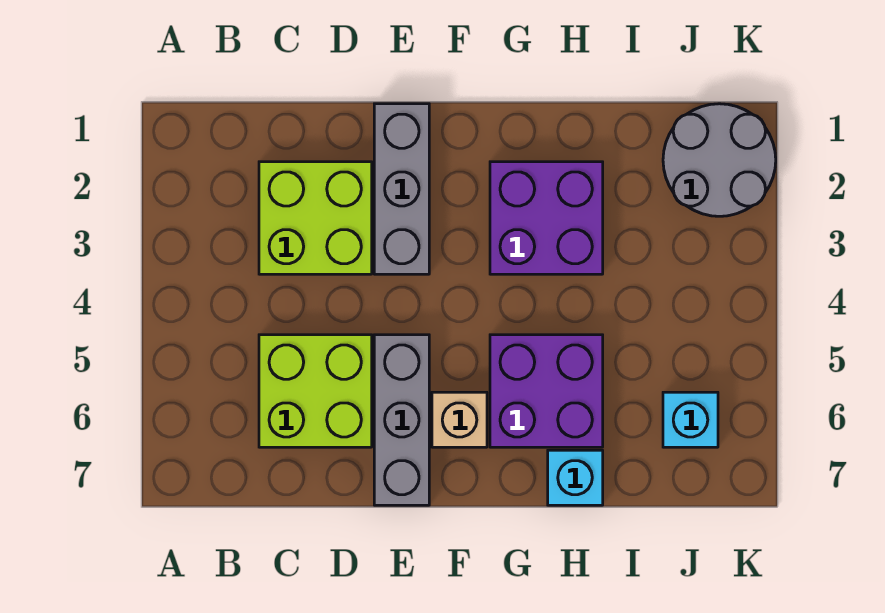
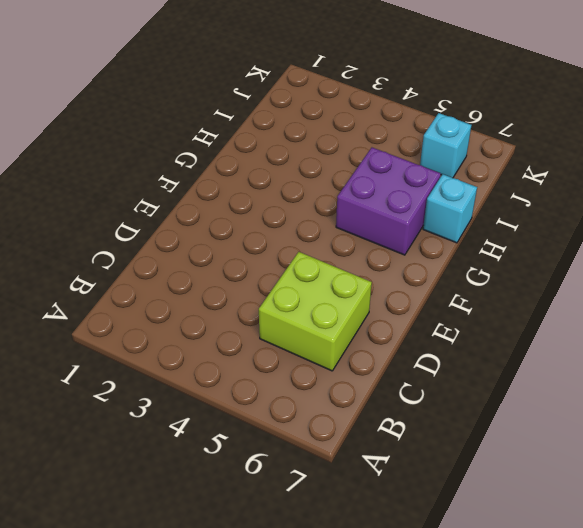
none -> lime brick C2:D3 level 1
none -> grey brick E1:E3 level 1

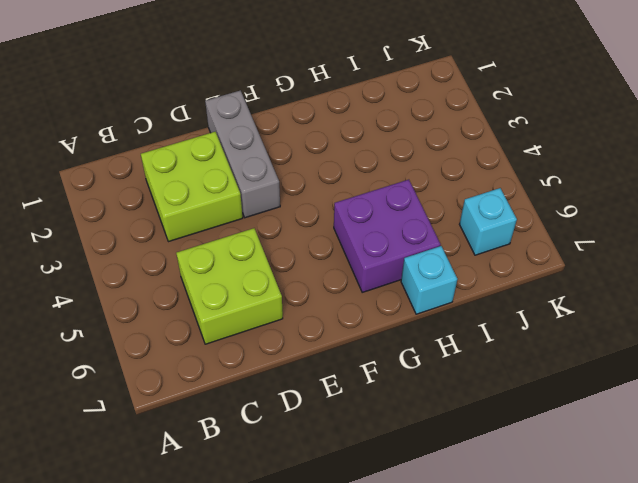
none -> grey brick E5:E7 level 1
none -> tan brick F6 level 1

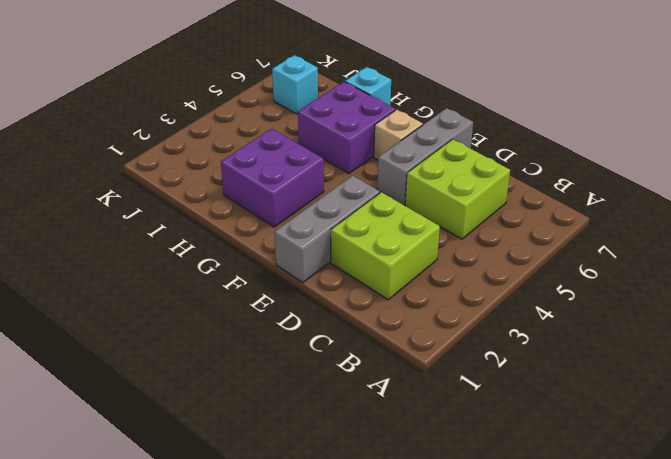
none -> grey round brick J1:K2 level 1

